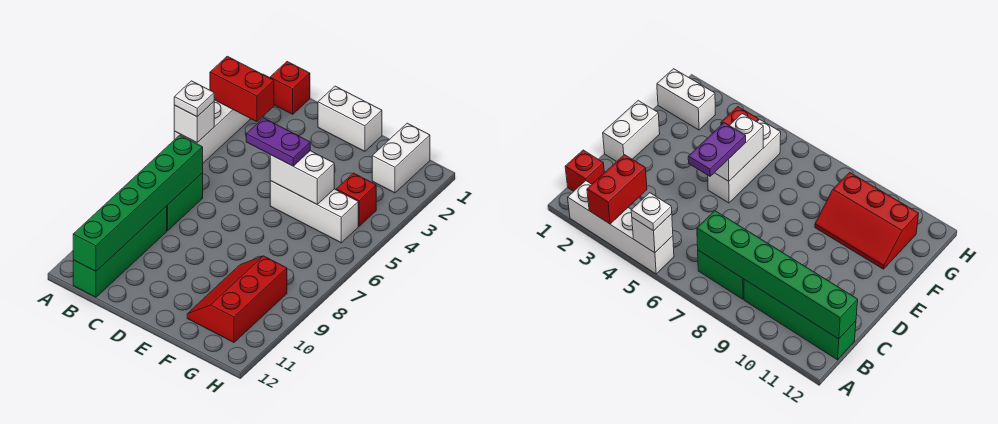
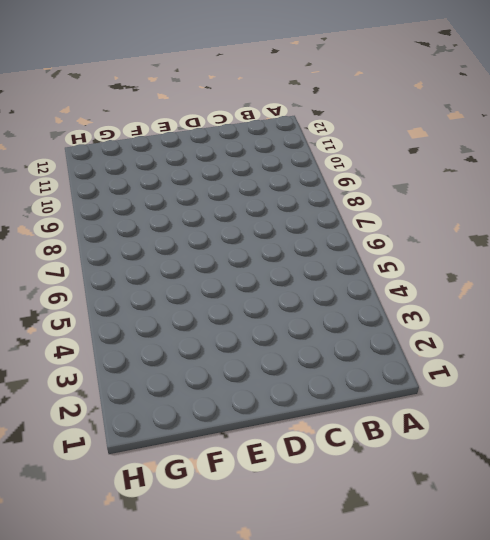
none -> white brick A2:A5 level 1
none -> red brick B1 level 1
none -> green brick B7:B8 level 1

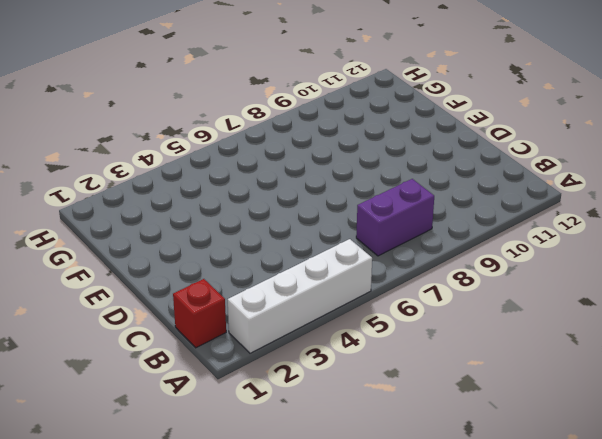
purple brick B7:B8 level 1 -> green brick B7:B8 level 1
none -> green brick B9:B12 level 1
none -> white brick D1:E1 level 1
none -> white brick E5:G5 level 1

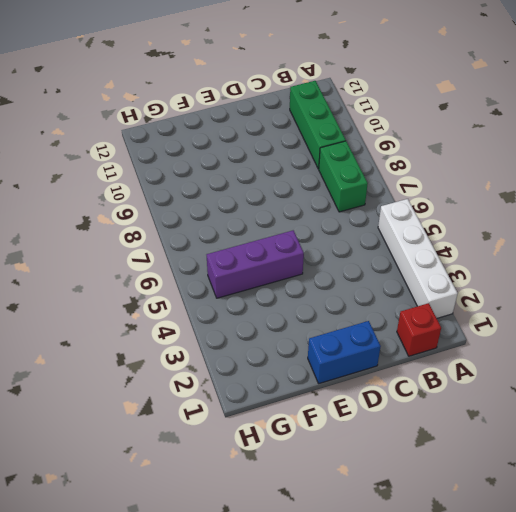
green brick B9:B11 level 1 -> green brick B9:B12 level 1
blue brick D1:E1 level 1 -> white brick D1:E1 level 1
purple brick E5:G5 level 1 -> white brick E5:G5 level 1
none -> red slope F9:G11 level 1 top G
none -> white brick G1:G2 level 1
none -> red brick G4 level 1

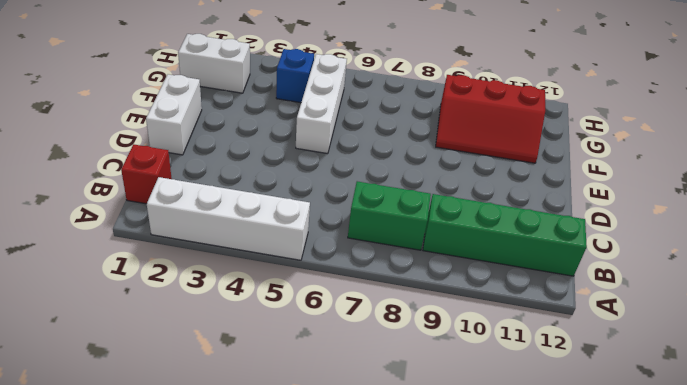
blue brick G4 level 1 -> red brick G4 level 1
none -> red brick A3:B3 level 2
none -> white brick A5 level 2
none -> green brick B7:B12 level 2

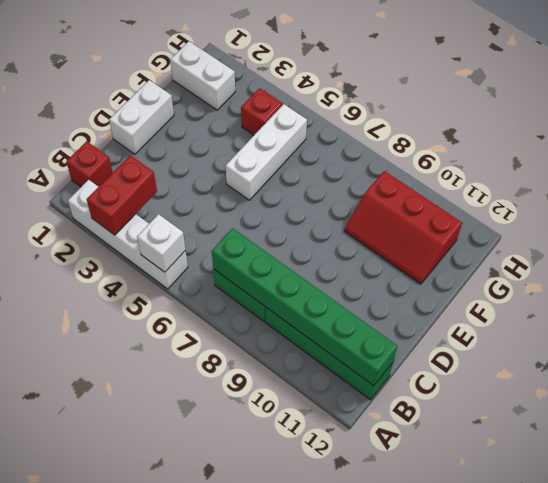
none -> white brick E5:F5 level 2
none -> white plate A5 level 3
none -> purple plate D5:E5 level 3

